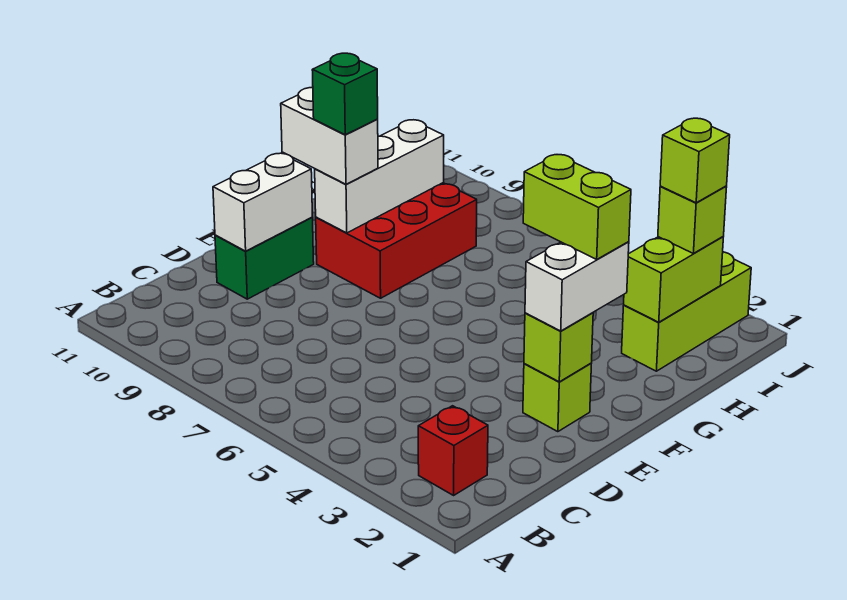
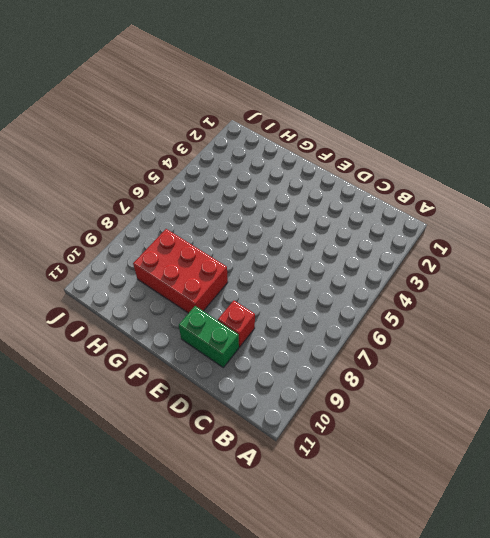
red brick D9 level 1 -> red brick B2 level 1
none -> lime brick E2 level 1
none -> lime brick H2:J2 level 1
none -> white brick D10:E10 level 2

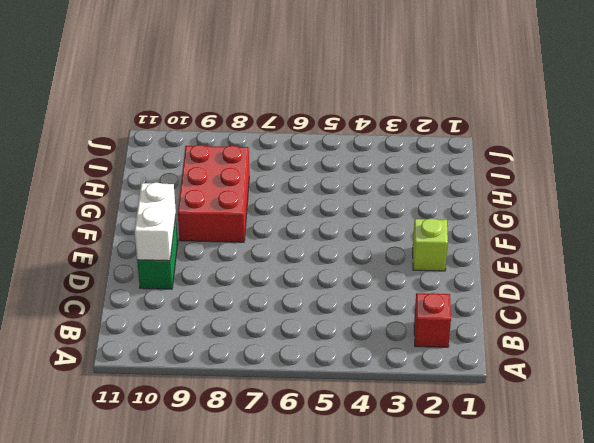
none -> lime brick H2:J2 level 1
none -> lime brick E2 level 2
none -> white brick F9:H9 level 2

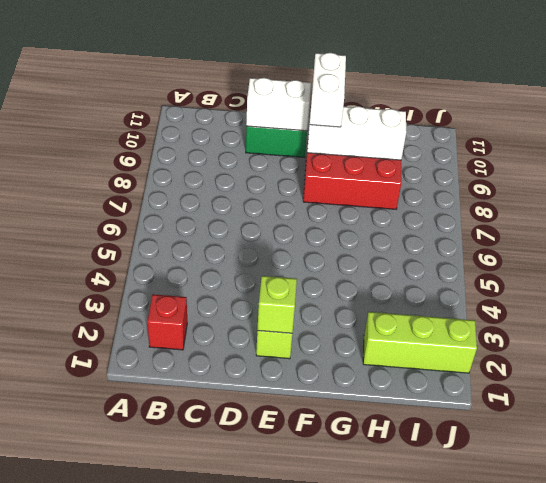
none -> lime brick H2:I2 level 2
none -> white brick E2:F2 level 3
none -> lime brick I2 level 3

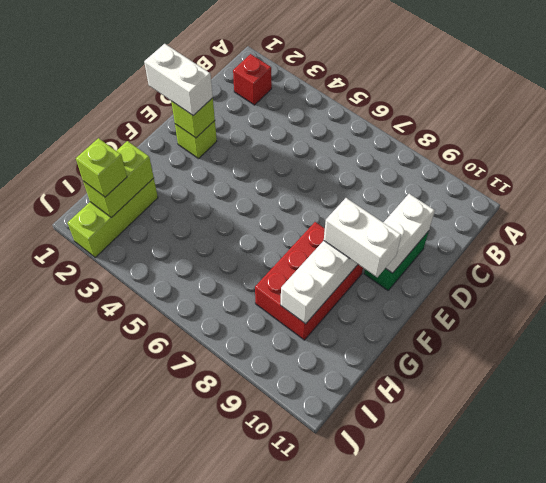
white brick E1:E2 level 3 -> white brick E2:F2 level 3
none -> lime brick F2:F3 level 4
none -> green brick F9 level 4
none -> lime brick I2 level 4

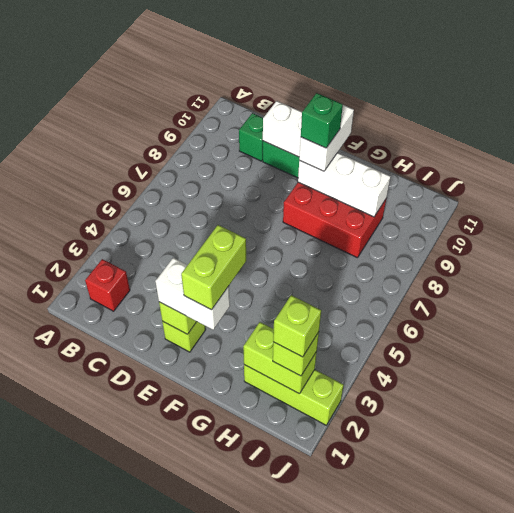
green brick C10 level 1 -> none

